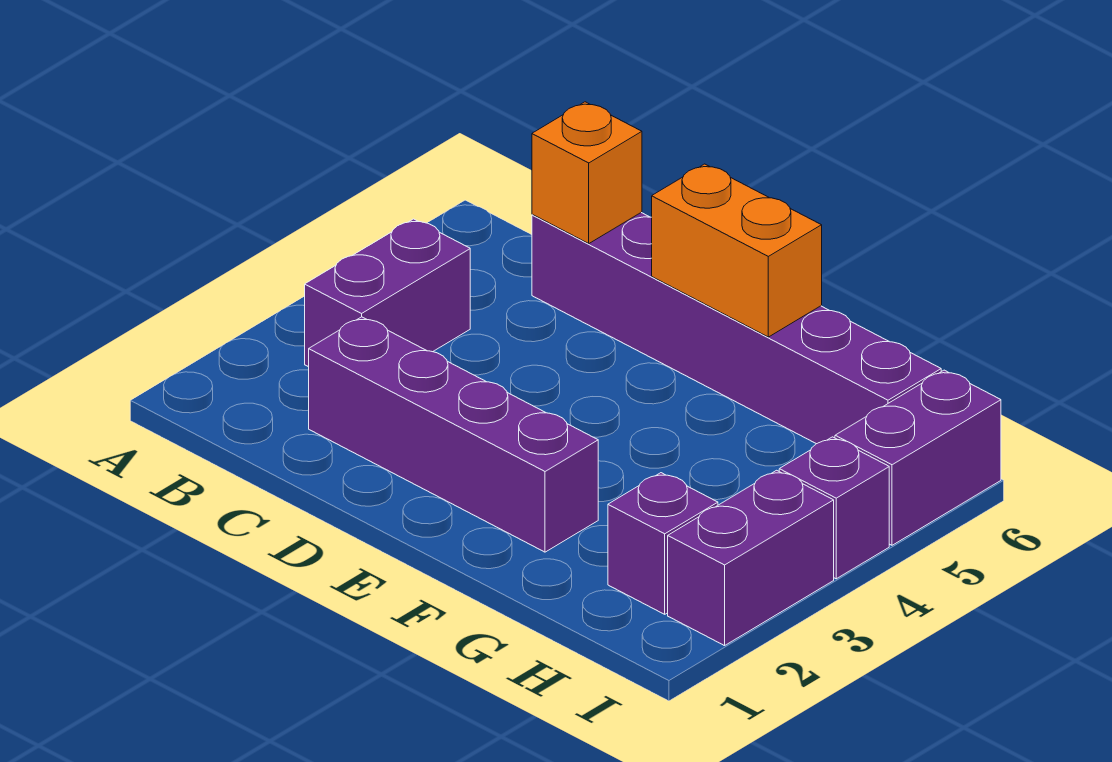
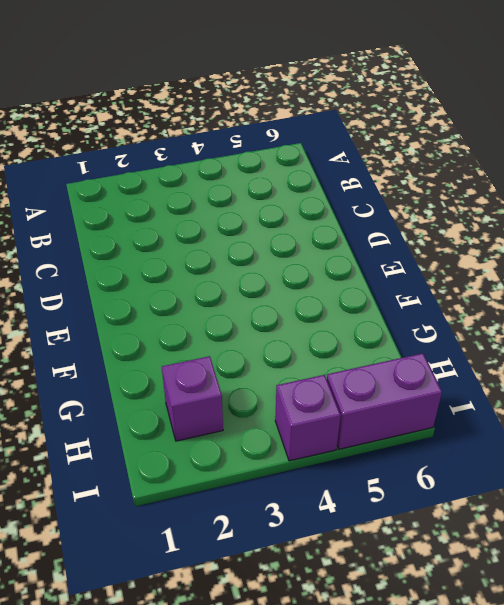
none -> purple brick B3:B4 level 1
none -> purple brick C2:F2 level 1

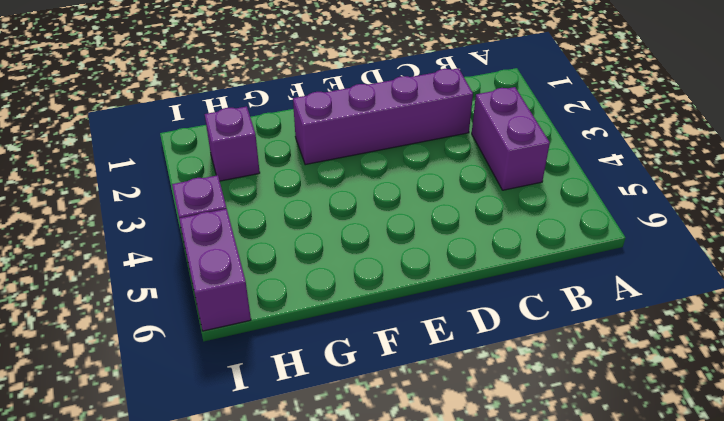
none -> purple brick C6:H6 level 1
none -> purple brick I2:I3 level 1

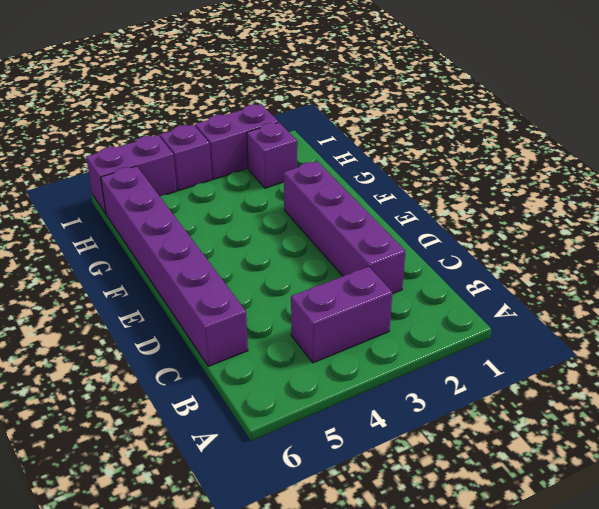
none -> orange brick C6 level 2
none -> orange brick E6:F6 level 2

